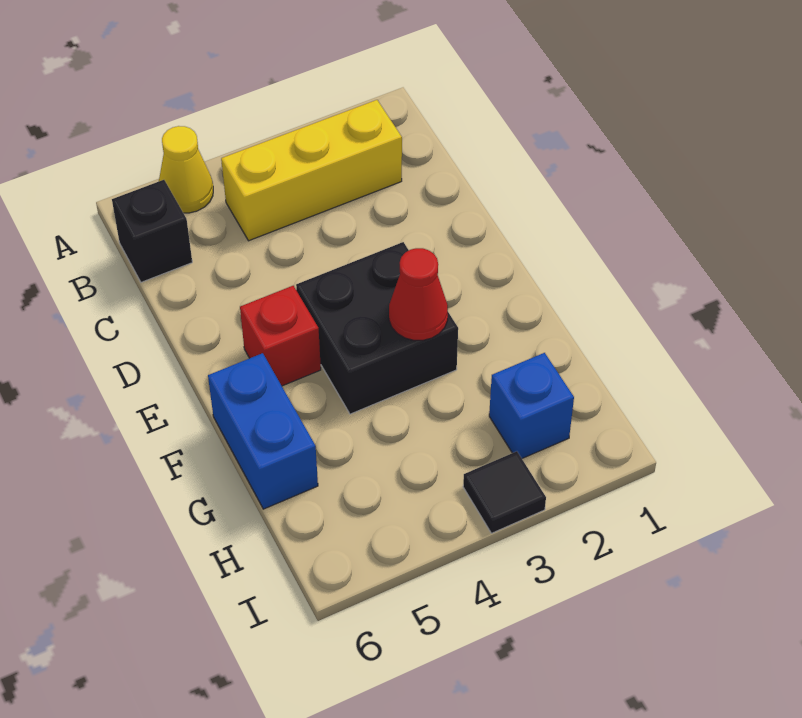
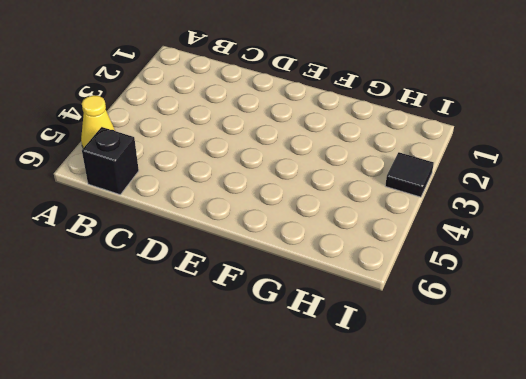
none -> yellow brick B2:B4 level 1
none -> black brick E3:F4 level 1

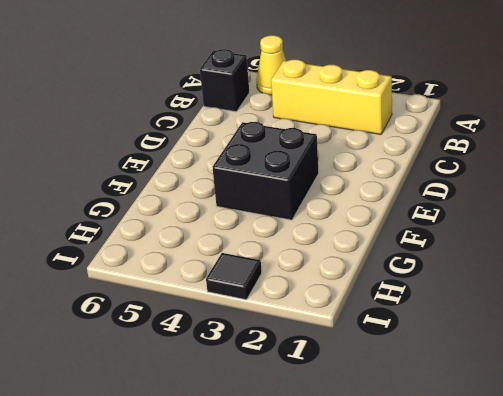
none -> red brick E5 level 1
none -> blue brick F6:G6 level 1

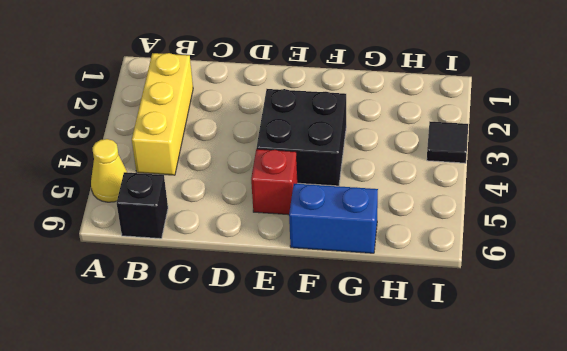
none -> blue brick H2 level 1
none -> red cone F3 level 2

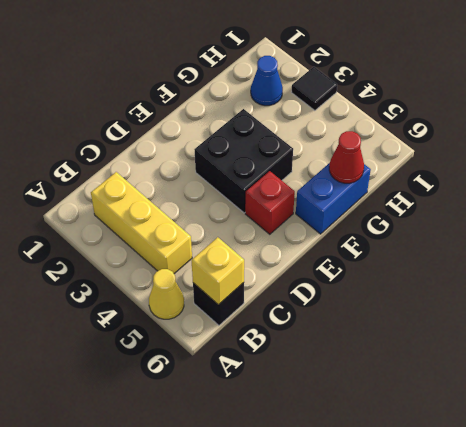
yellow brick B6 level 2 -> none
red cone G6 level 2 -> red cone F3 level 2
blue cone H2 level 1 -> blue brick H2 level 1

